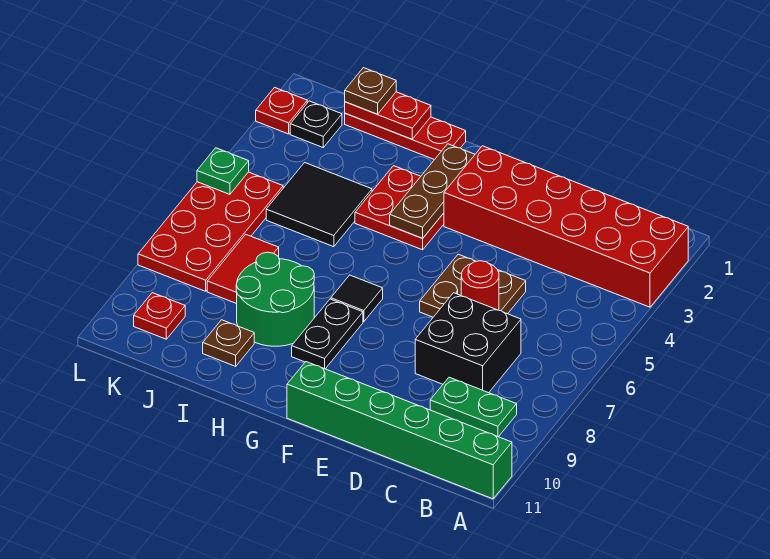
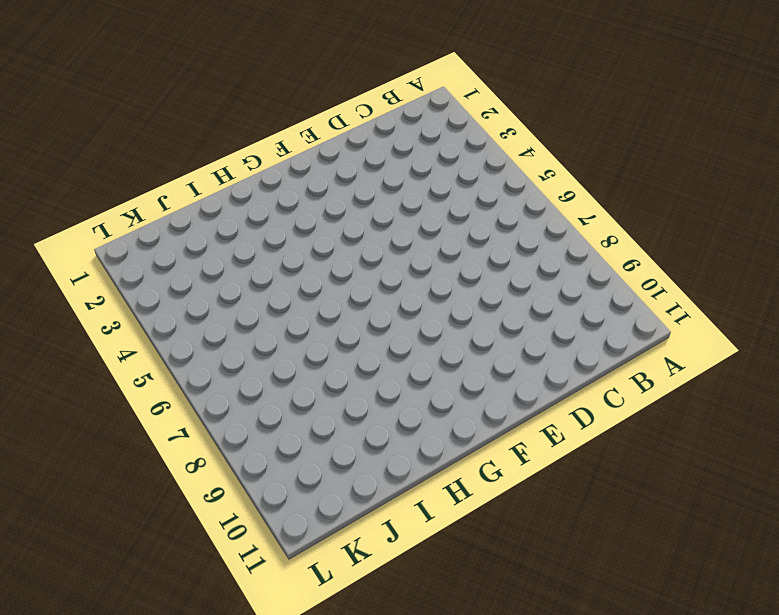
none -> red brick A2:F3 level 1
none -> green brick A11:F11 level 1
none -> green plate B9:C9 level 1

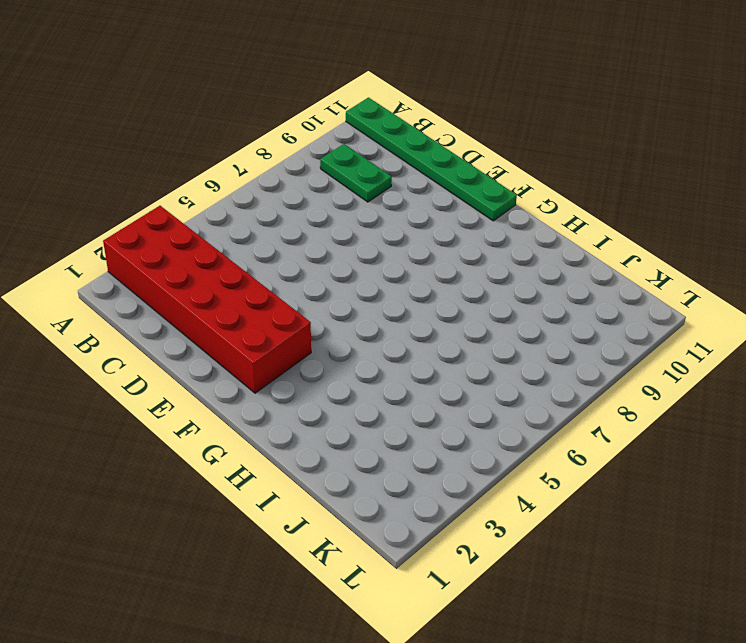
green plate A11:F11 level 1 -> green brick A11:F11 level 1
none -> black brick C7:D8 level 1
none -> brown plate D5:E6 level 1
none -> red plate G3:H4 level 1

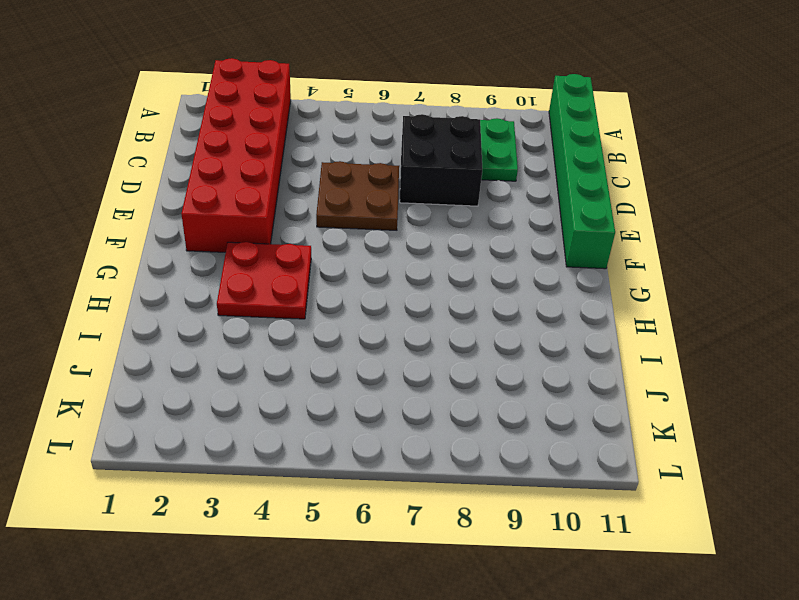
none -> black tile G7 level 1
none -> black plate G8:G9 level 1
none -> red plate H1:J1 level 1

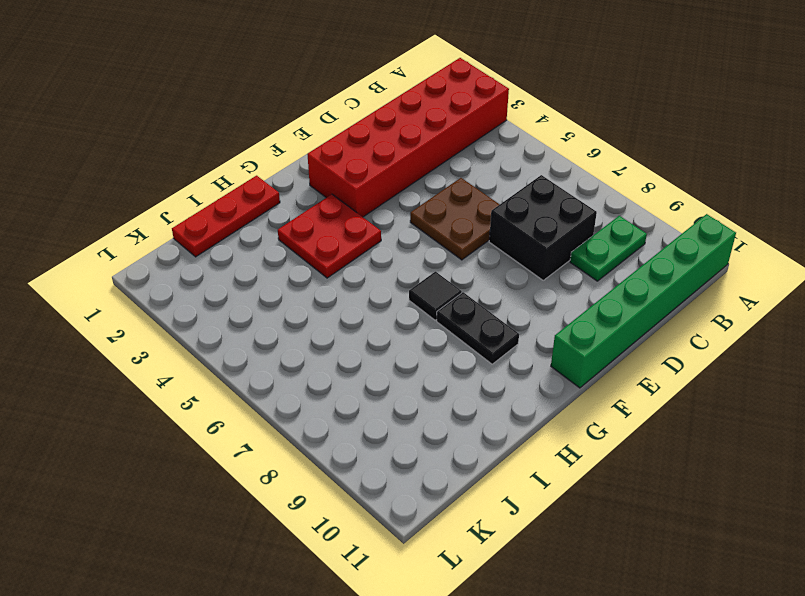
none -> green round brick H8:I9 level 1
none -> black tile I4:J5 level 1
none -> brown plate I10 level 1

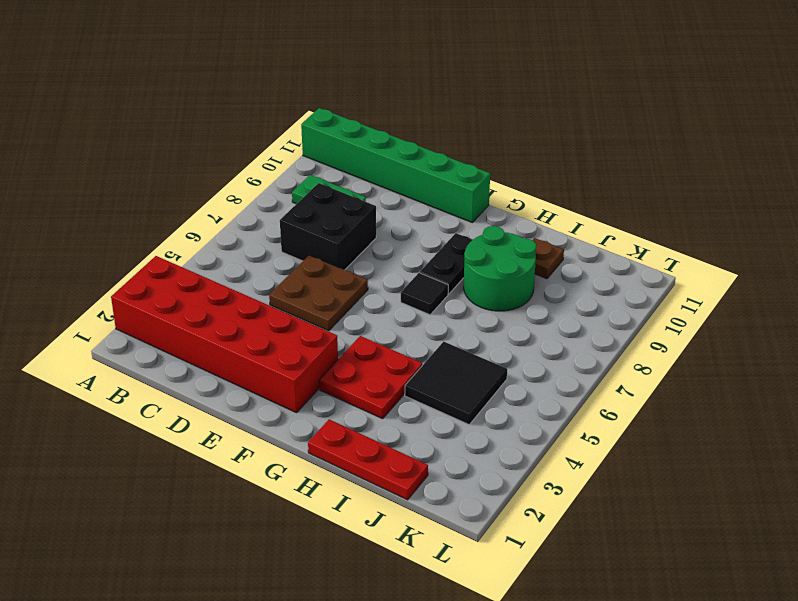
none -> red tile J7:J8 level 1
none -> black plate K2 level 1
none -> red plate K5:L8 level 1

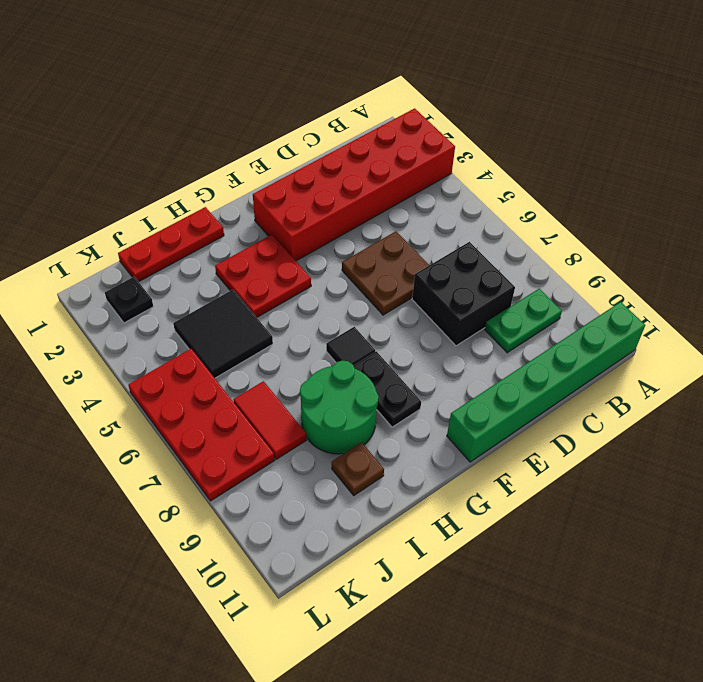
none -> red plate K10 level 1
none -> red plate L2 level 1
none -> red round brick D6 level 2

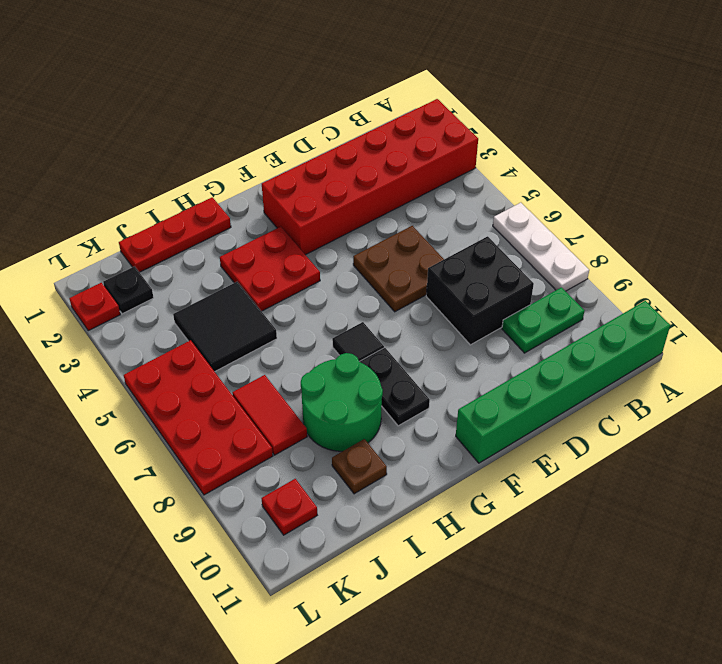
white plate A6:A8 level 1 -> none
none -> red round brick D6 level 2
none -> brown plate G2:G4 level 2
none -> red plate I1:J1 level 2

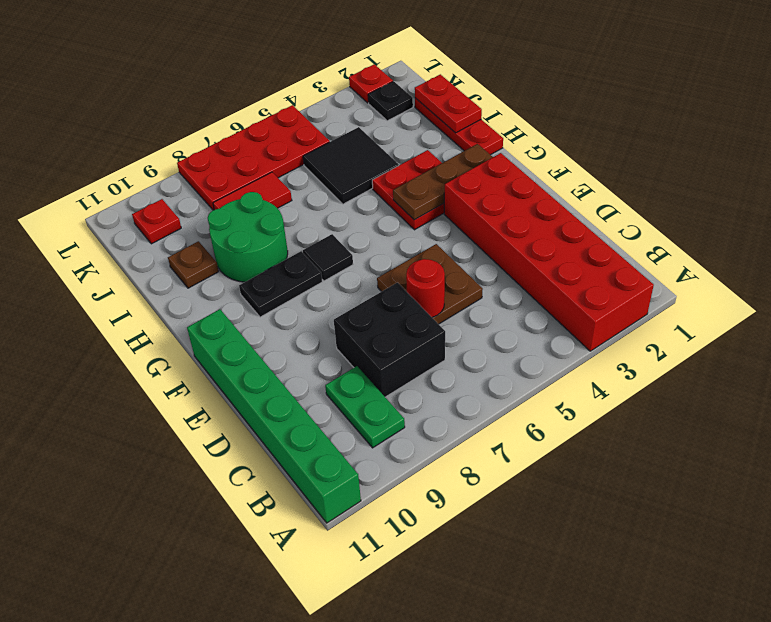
none -> green plate L5 level 2
none -> brown plate J1 level 3

